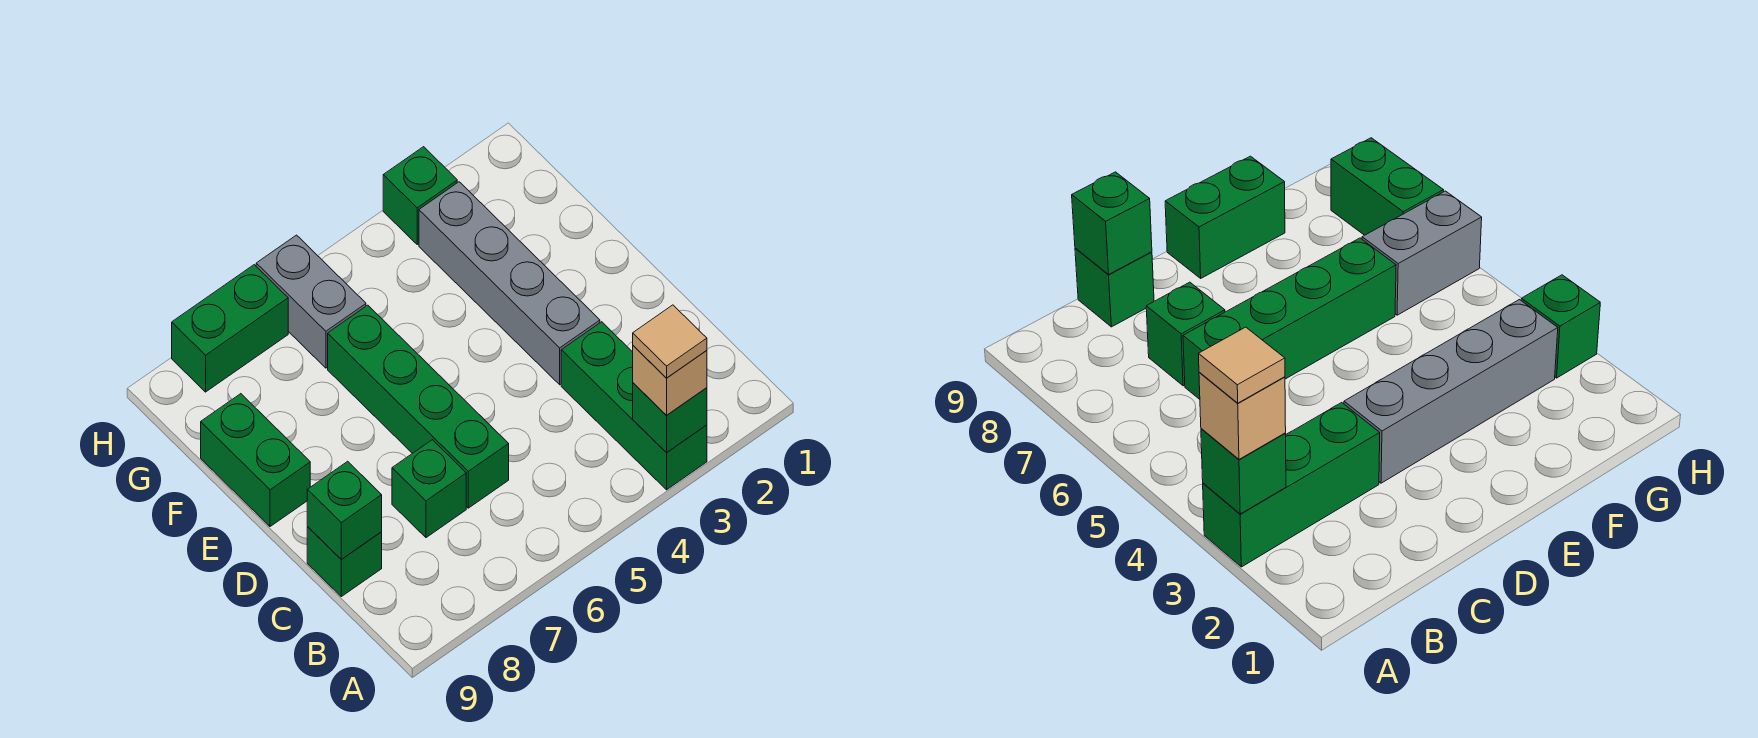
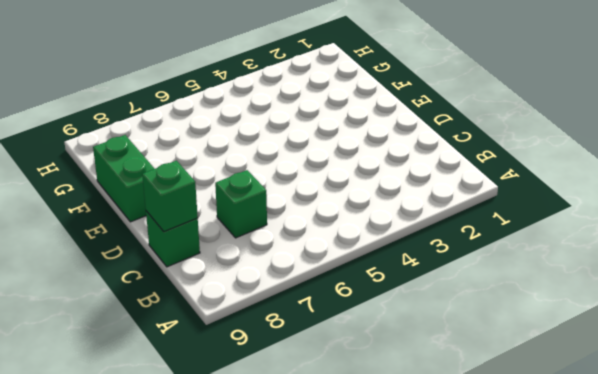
none -> green brick A3:C3 level 1
none -> green brick C6:F6 level 1
none -> grey brick D3:G3 level 1

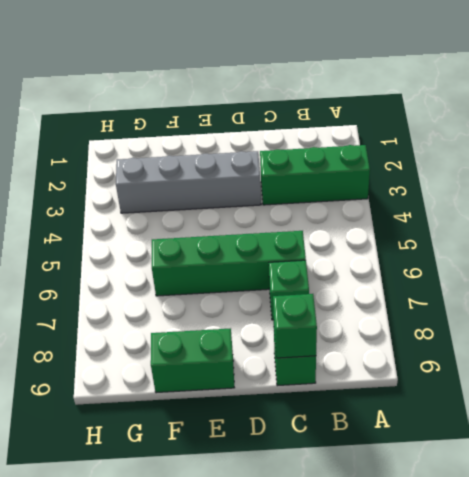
none -> grey brick G6:H6 level 1
none -> green brick H3 level 1
none -> green brick H7:H8 level 1

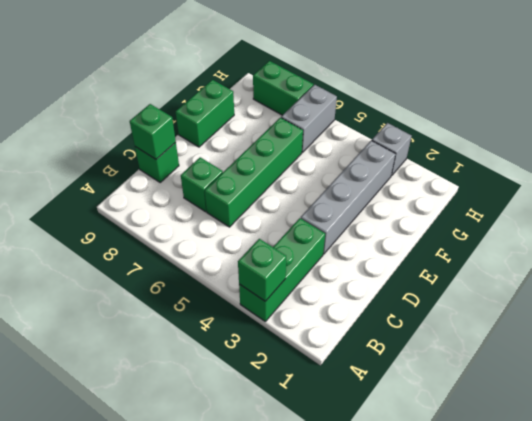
grey brick H3 level 1 -> green brick H3 level 1
none -> tan brick A3 level 3
none -> tan tile A3 level 4

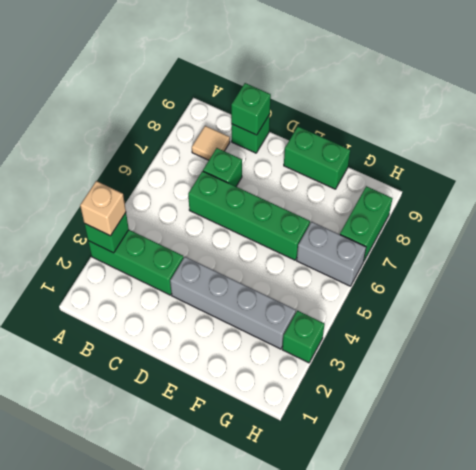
tan tile B8 level 1 -> tan tile A3 level 4

